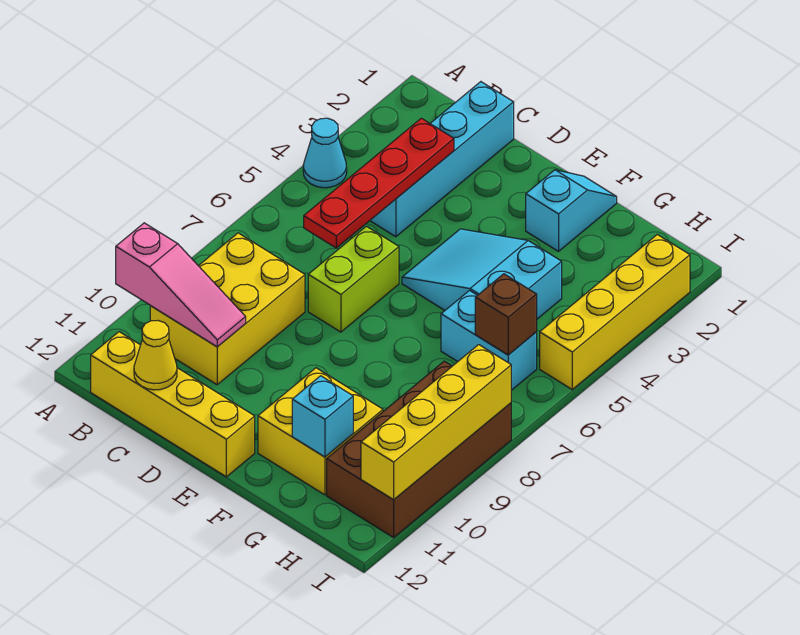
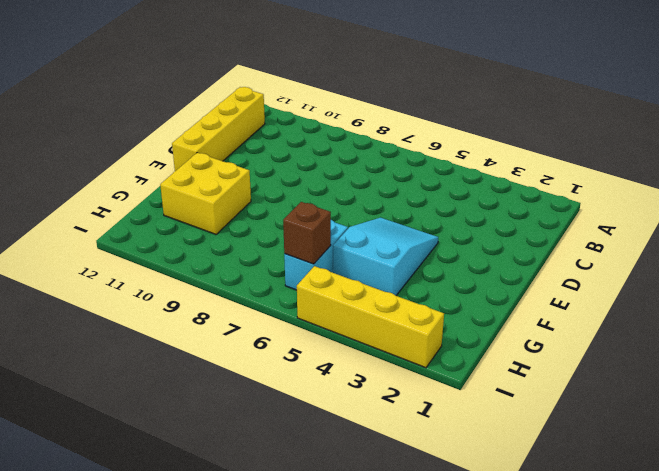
none -> cyan cone A4 level 1
none -> yellow brick B8:C10 level 1
none -> cyan brick C1:C4 level 1

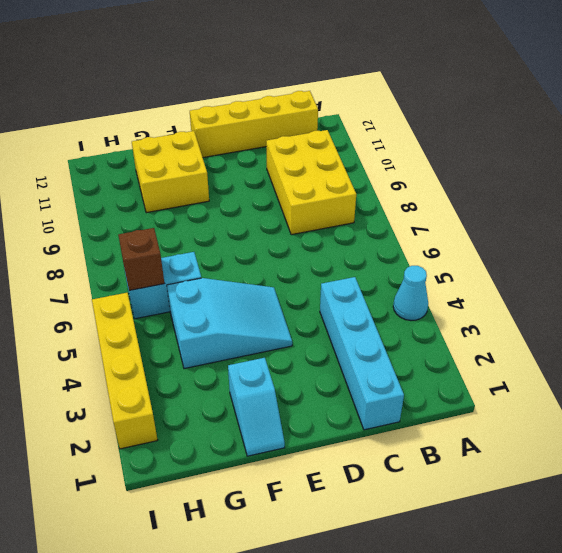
none -> lime brick D6:D7 level 1
none -> brown brick H8:I11 level 1
none -> pink slope A10:C10 level 2 top A

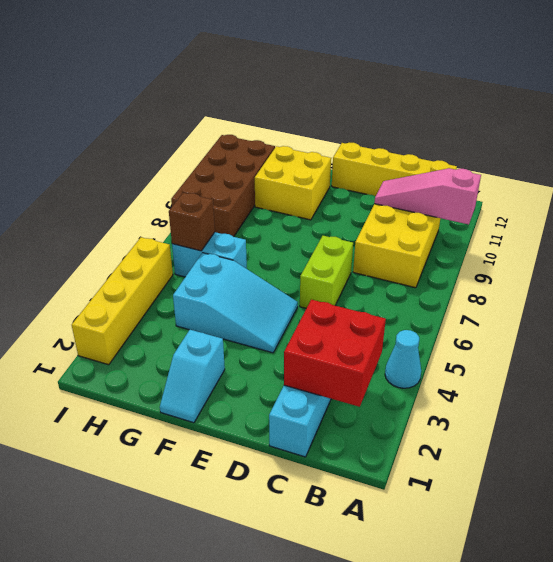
red brick B2:C3 level 2 -> red plate C3:C6 level 2
none -> yellow cone C12 level 2
none -> cyan brick G11 level 2
none -> yellow brick I8:I11 level 2

